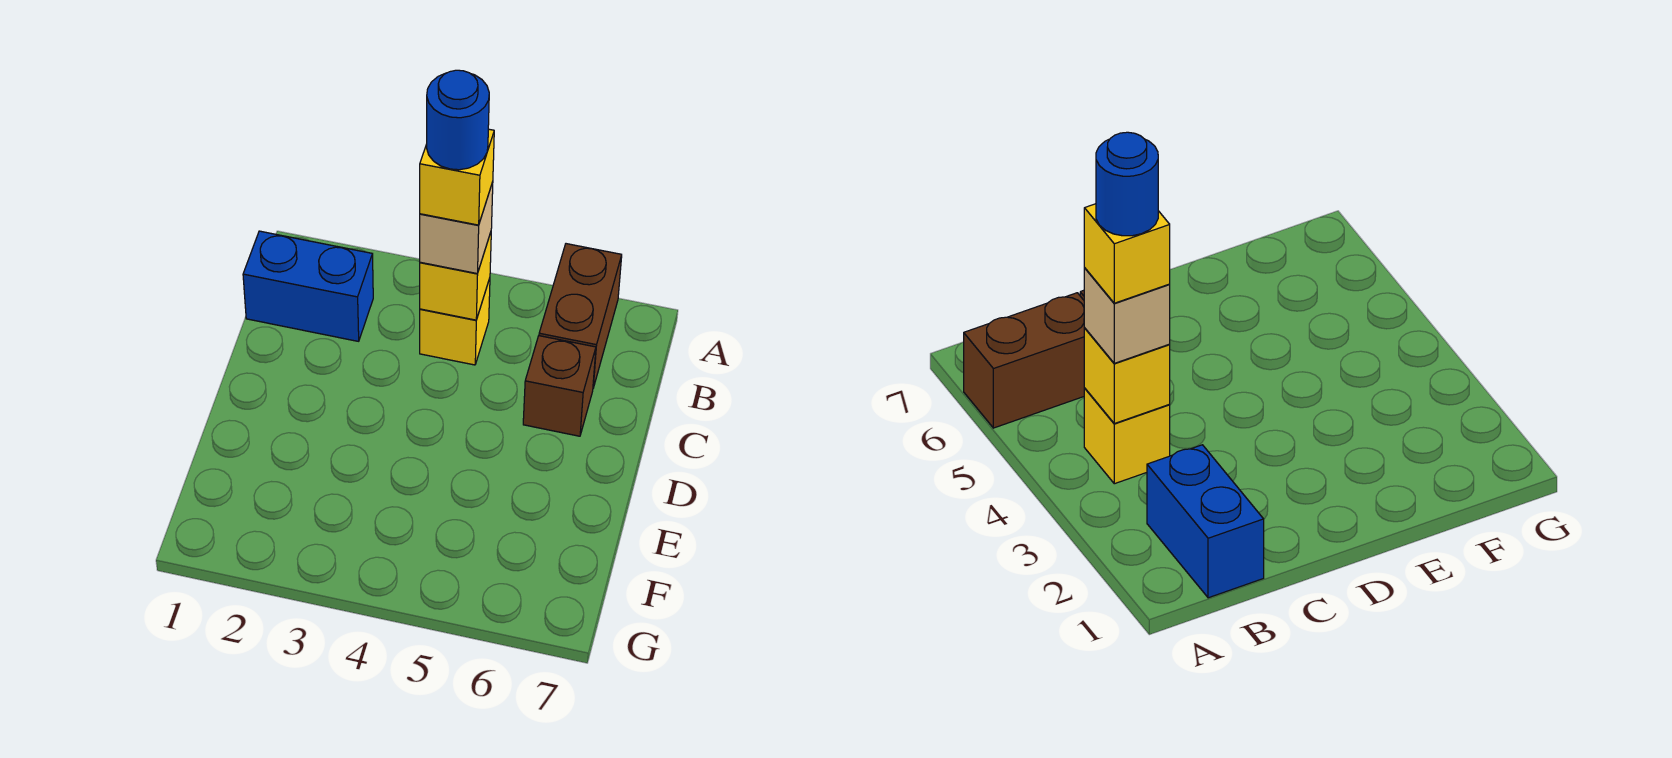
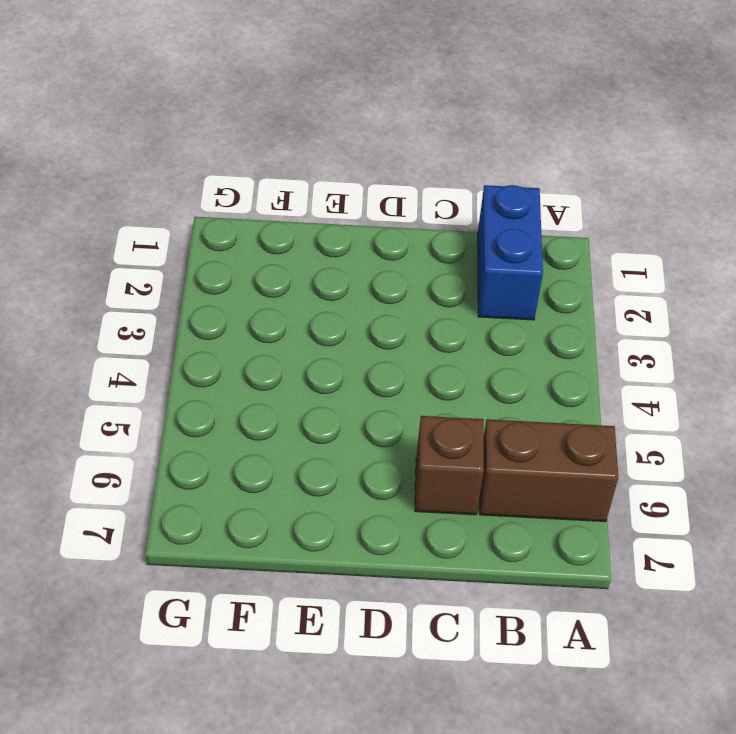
none -> yellow brick B4 level 1
none -> yellow brick B4 level 2

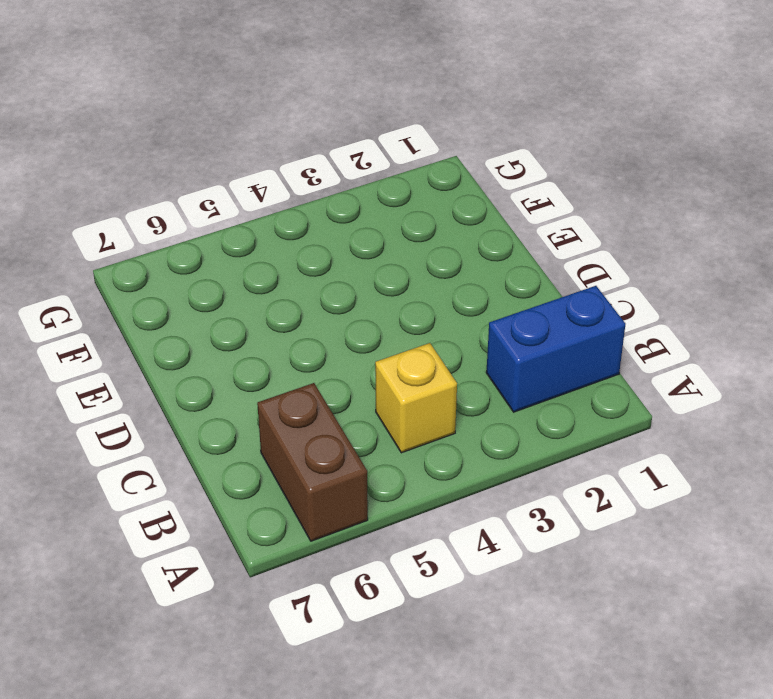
none -> brown brick C6 level 1
none -> yellow brick B4 level 2

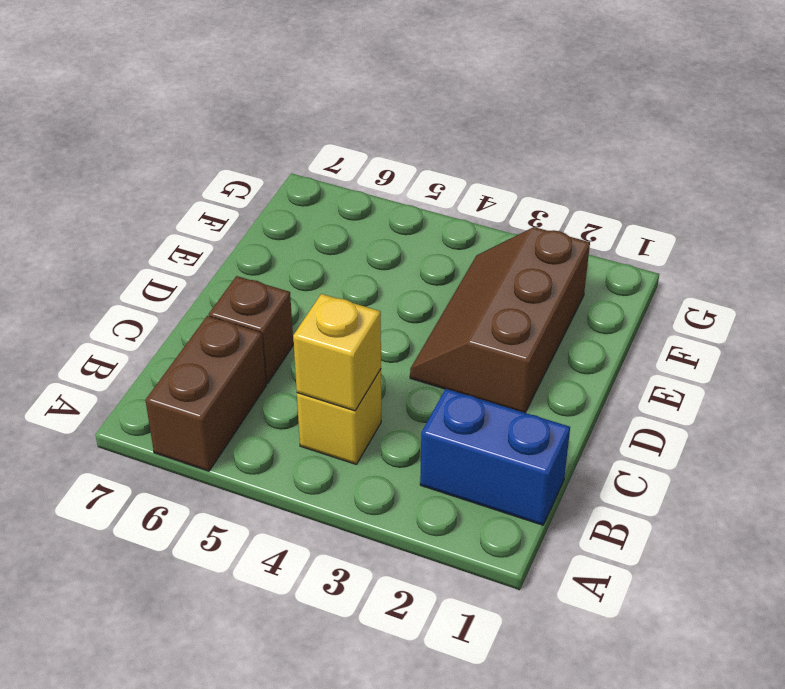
brown slope D2:F3 level 1 top 2 -> none
none -> tan brick B4 level 3
none -> yellow brick B4 level 4

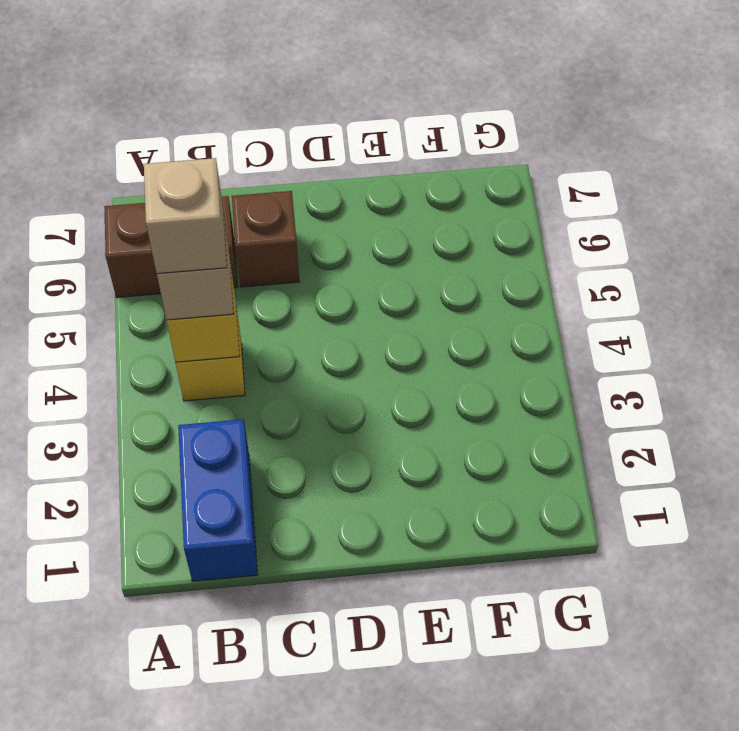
tan brick B4 level 4 -> yellow brick B4 level 4
none -> blue round brick B4 level 5

